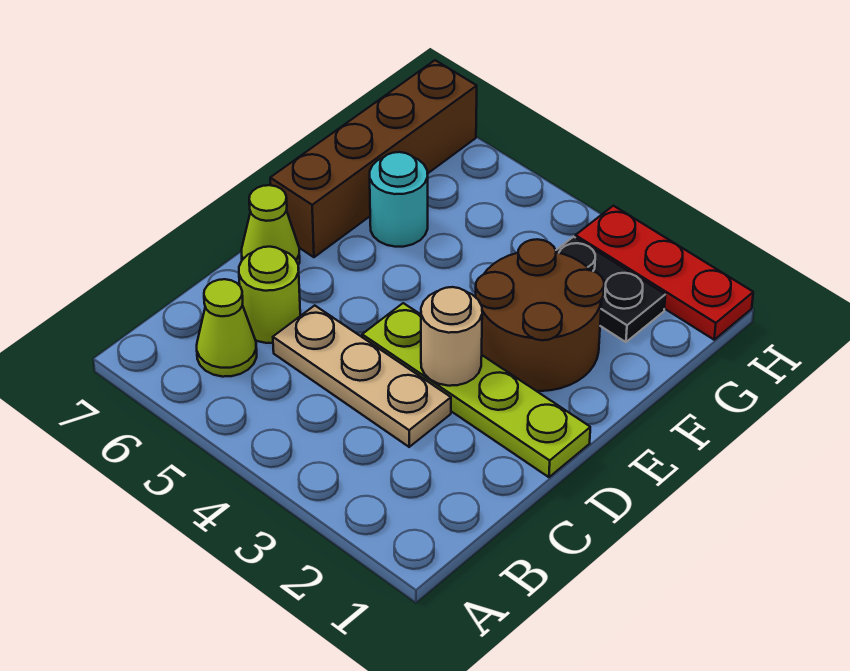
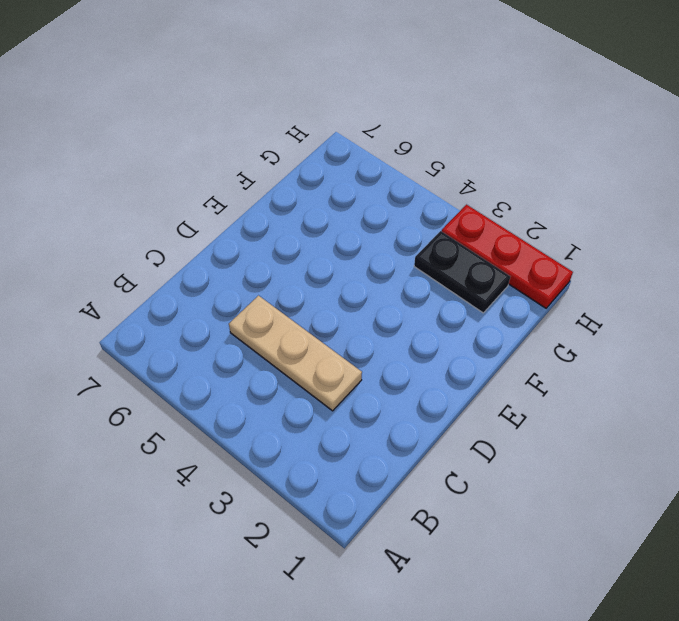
none -> lime cone B6 level 1
none -> lime round brick C6 level 1

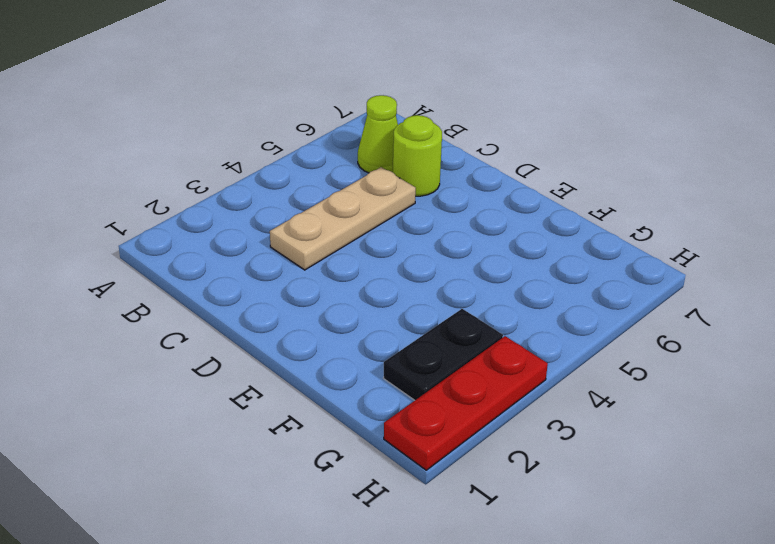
none -> lime plate D1:D4 level 1
none -> lime cone D7 level 1

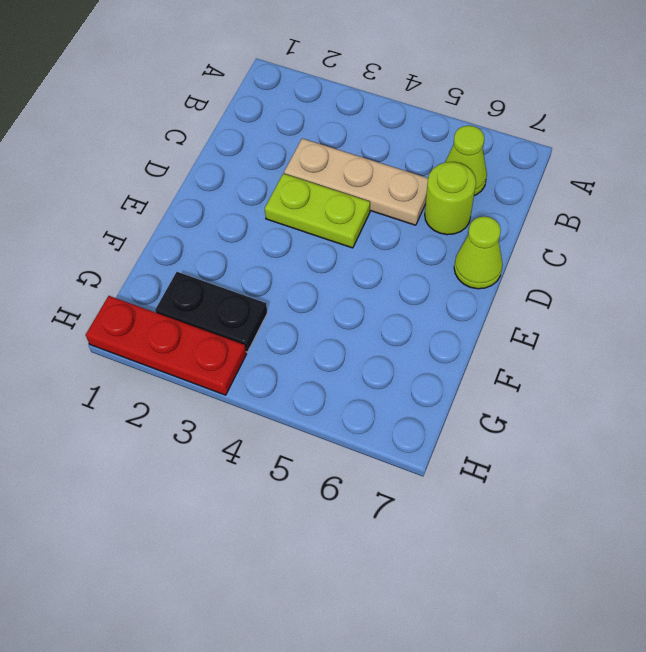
lime plate D3:D4 level 1 -> lime plate D1:D4 level 1
none -> brown round brick E2:F3 level 1
none -> brown brick E7:H7 level 1

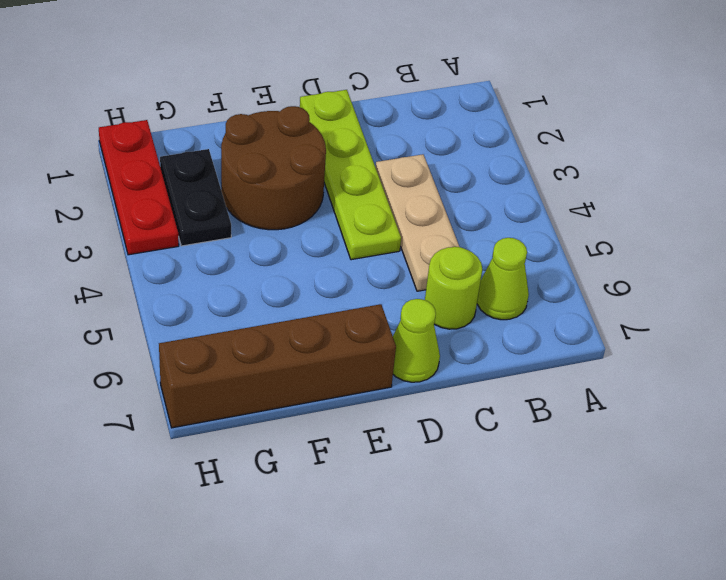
none -> cyan round brick F6 level 1
none -> tan round brick D3 level 2

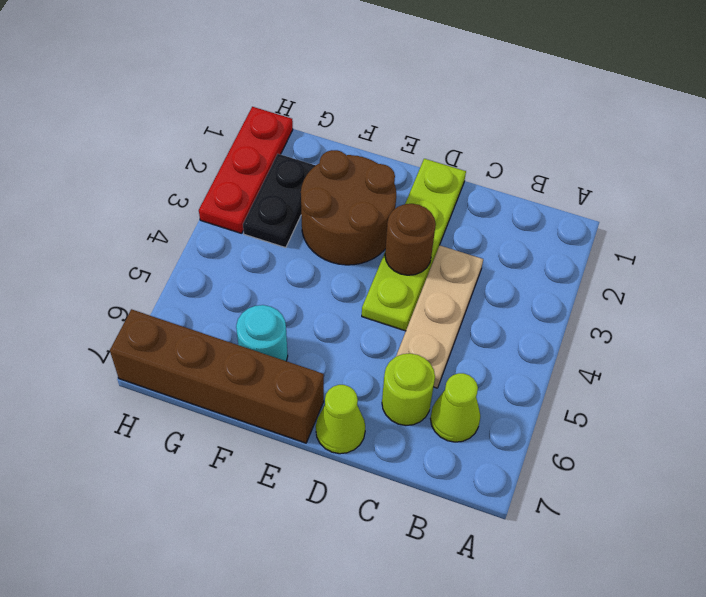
brown round brick D3 level 2 -> tan round brick D3 level 2

